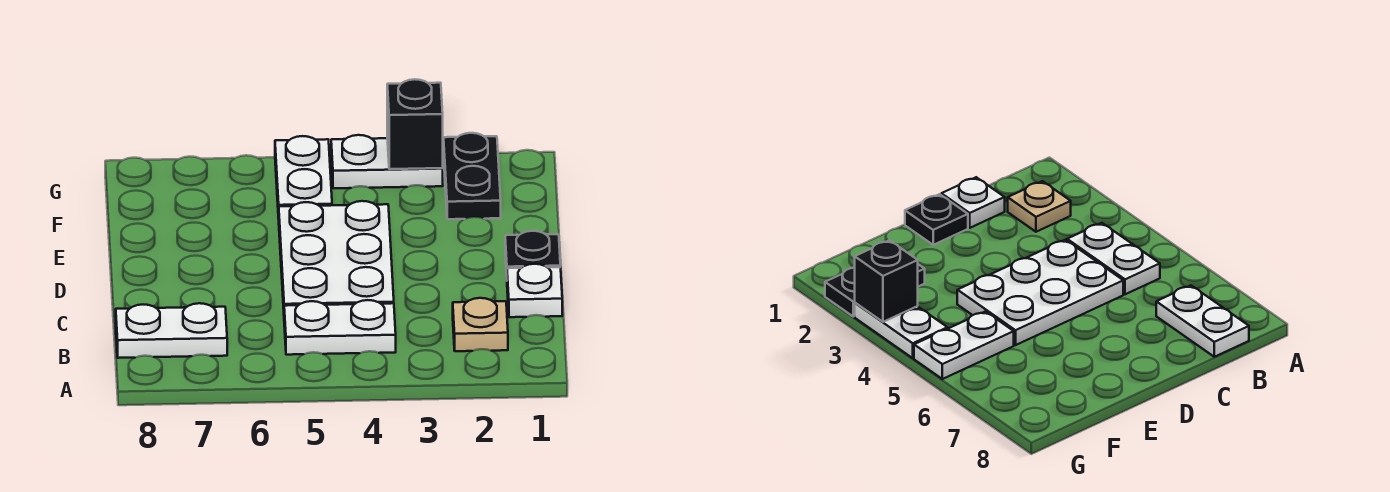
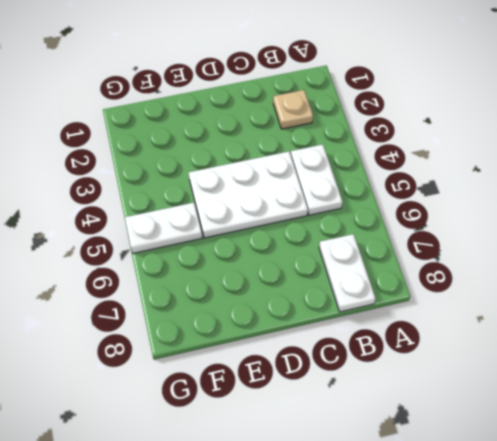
none -> white plate C1 level 1
none -> black plate D1 level 1

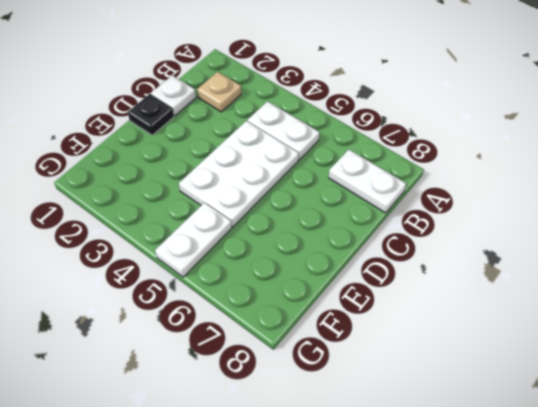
none -> black plate F2:G2 level 1
none -> white plate G3:G4 level 1

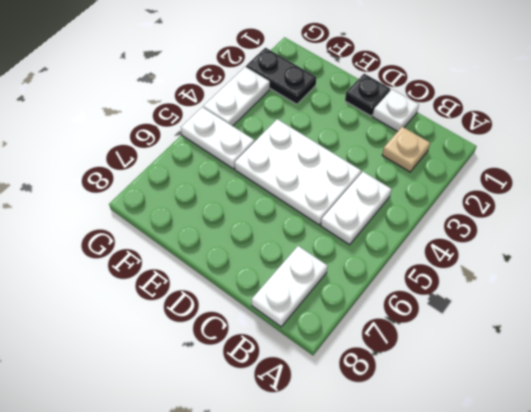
none -> black brick G3 level 2

